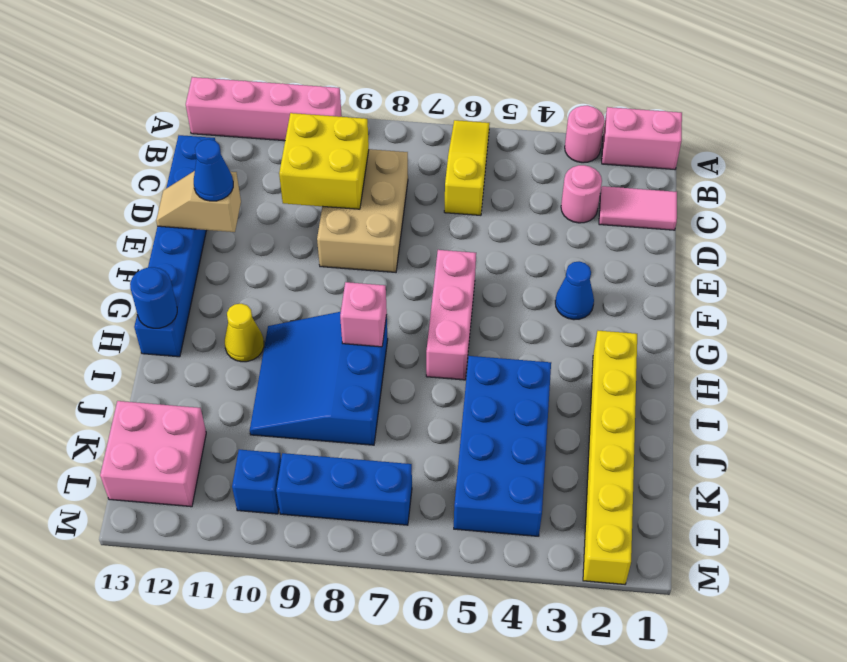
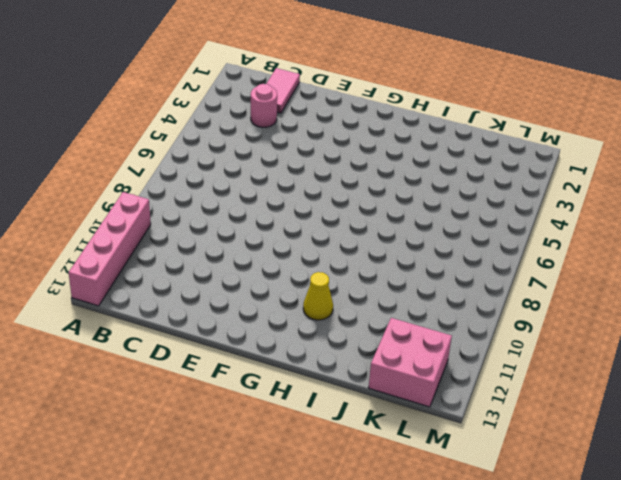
none -> pink brick A1:A2 level 1
none -> pink round brick A3 level 1
none -> yellow slope A6:C6 level 1 top C

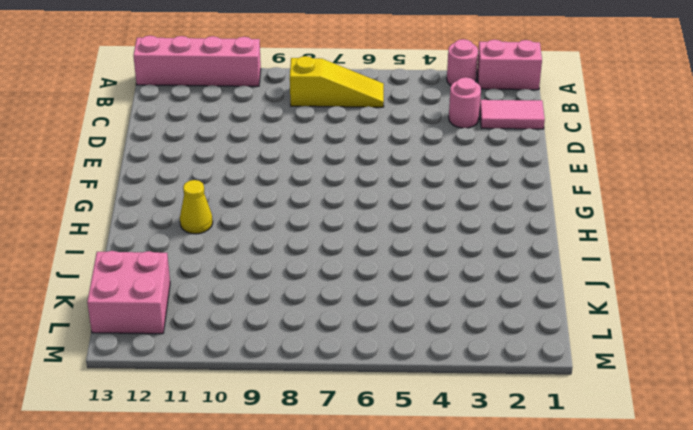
yellow slope B6:B8 level 1 top 8 -> yellow slope A6:C6 level 1 top C
none -> tan brick C8:E9 level 1
none -> blue brick C13:H13 level 1
none -> blue cone F3 level 1

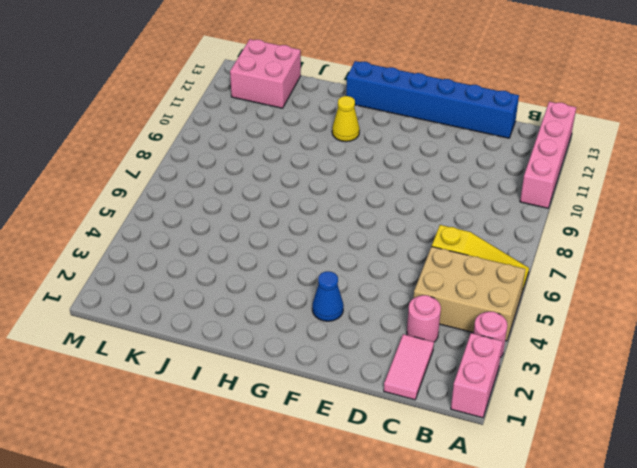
tan brick A4:C5 level 1 -> tan brick C8:E9 level 1
none -> pink brick F6:H6 level 1
none -> yellow brick H2:M2 level 1
none -> blue slope H8:J10 level 1 top 8

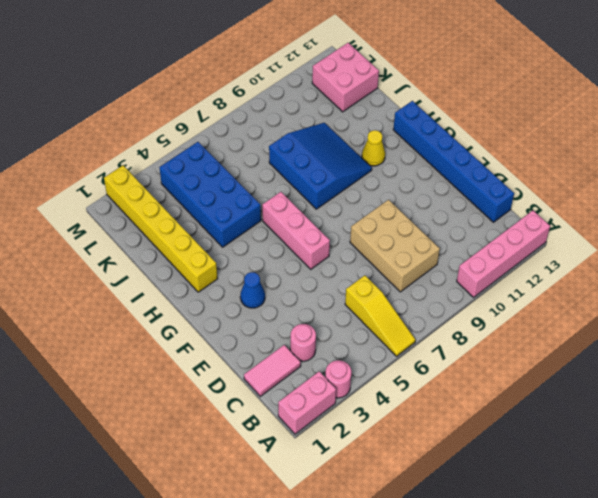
none -> blue brick L7:L9 level 1
none -> blue brick L10 level 1
none -> yellow brick C9:D10 level 2

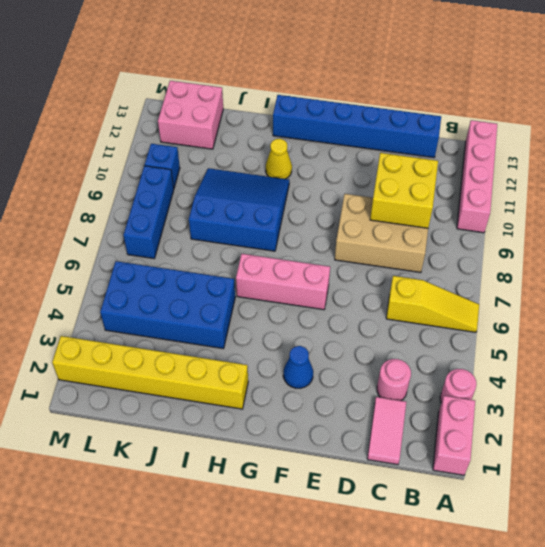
none -> tan slope E12:E13 level 2 top 12
none -> pink brick H8 level 2
none -> blue round brick H13 level 2

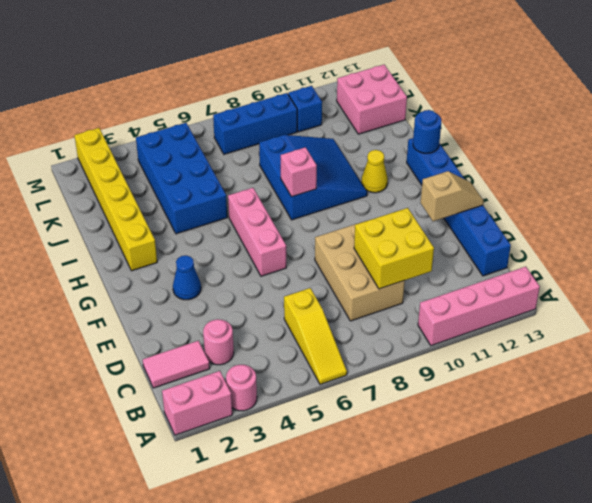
none -> blue cone E12 level 3

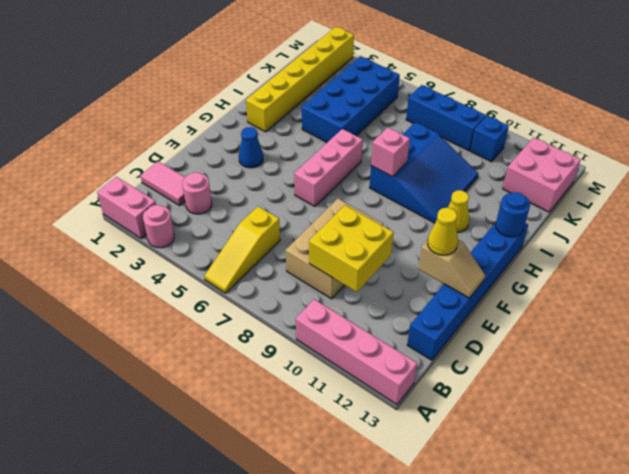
yellow cone E12 level 3 -> blue cone E12 level 3

